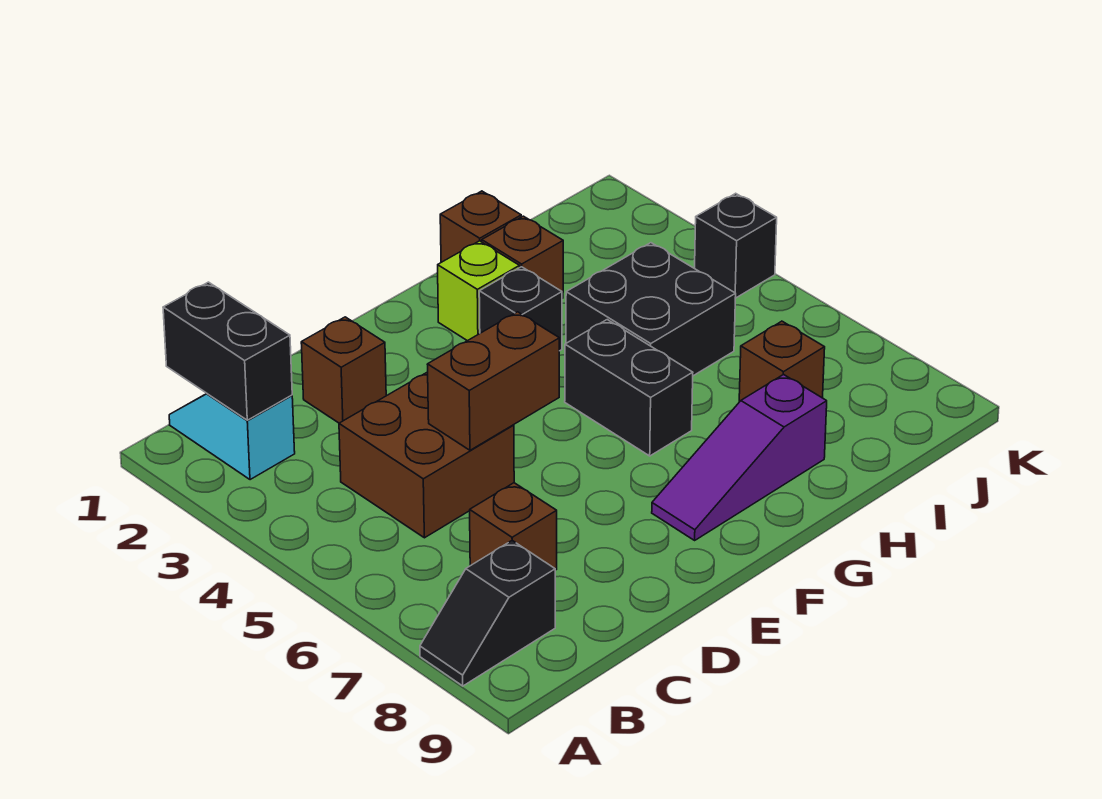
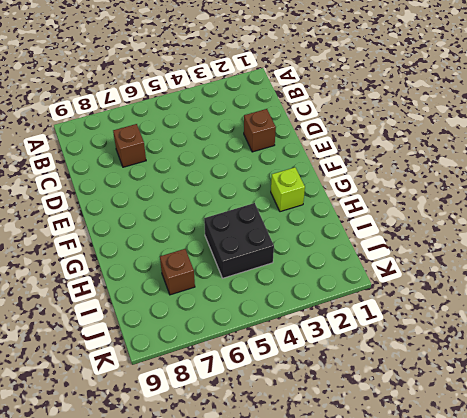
none -> black slope A8:B8 level 1 top B
none -> cyan slope B1:B2 level 1 top 2
none -> brown brick C4:D5 level 1

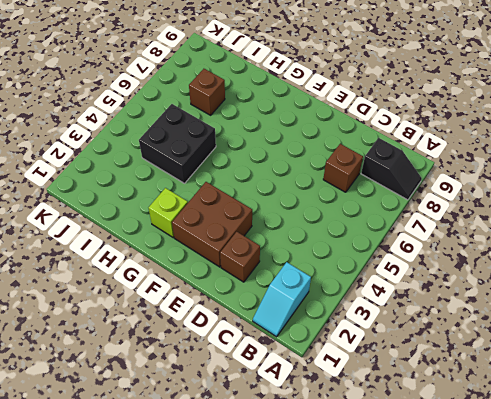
brown brick E2:F3 level 1 -> brown brick C4:D5 level 1
none -> purple slope F8:H8 level 1 top H
none -> black brick G3 level 1
none -> black brick G5:G6 level 1

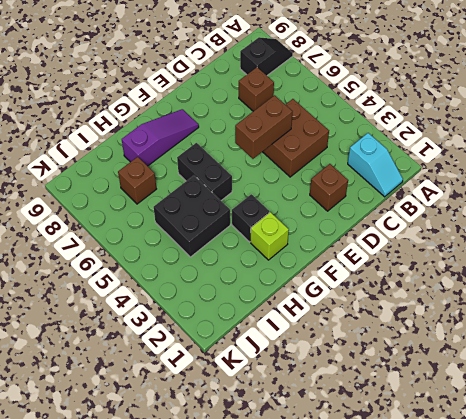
none -> brown brick H1 level 1
none -> brown brick H2 level 1
none -> black brick K4 level 1

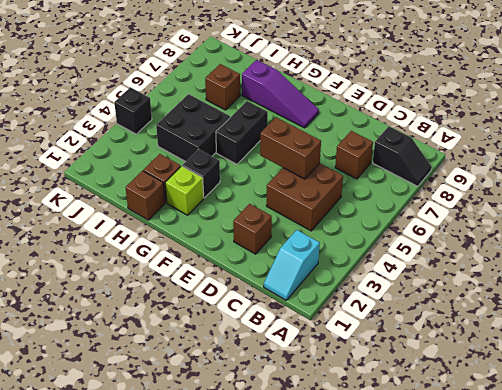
none -> black brick B1:B2 level 2

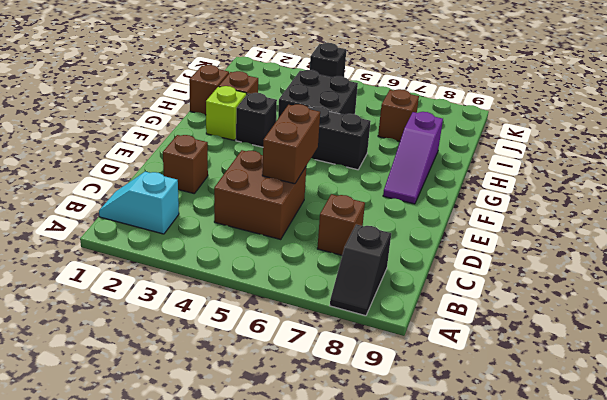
none -> black brick B1:B2 level 2

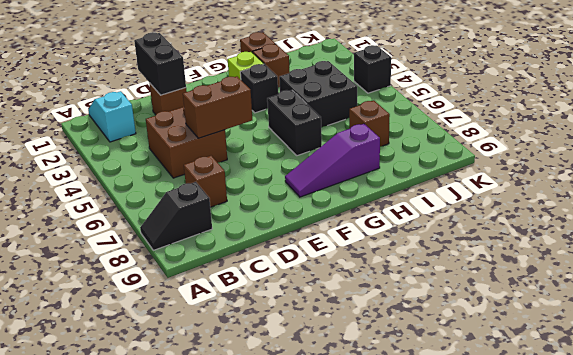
black brick D1:D2 level 2 -> black brick B1:B2 level 2

